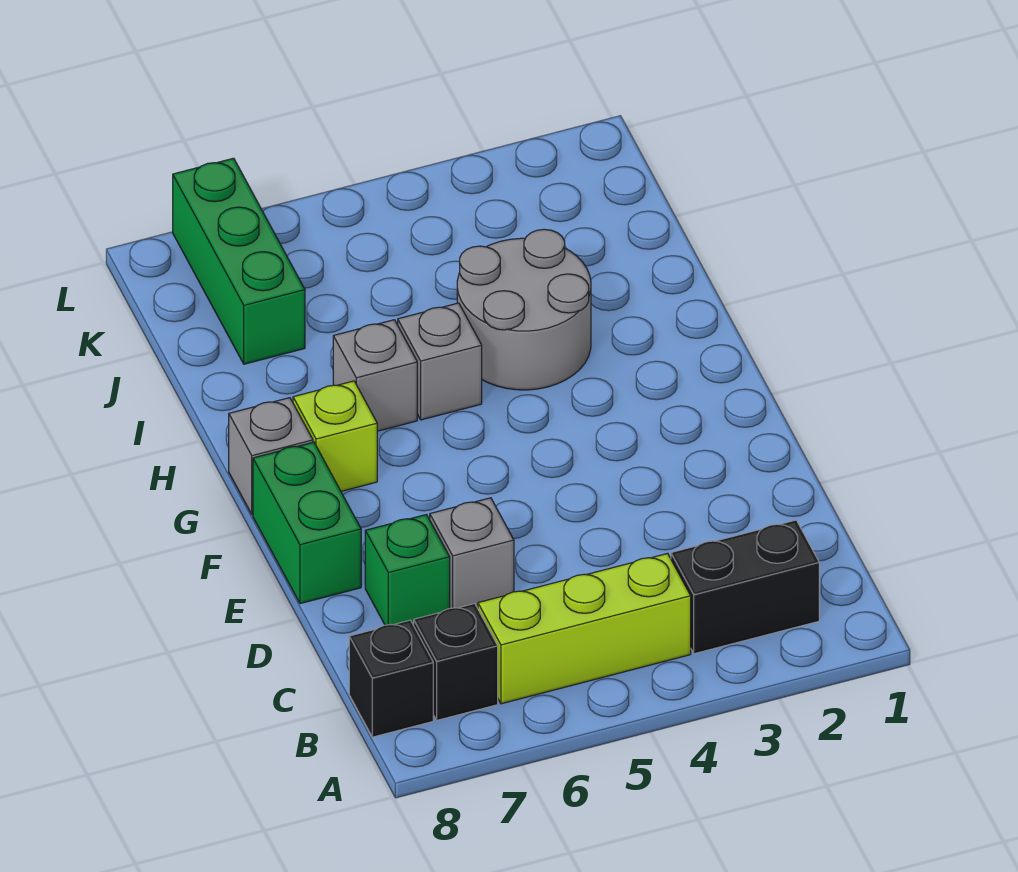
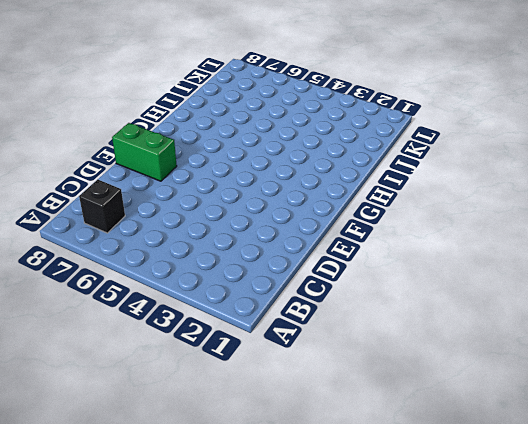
green brick E7:E8 level 1 -> green brick E8:F8 level 1
none -> black brick B2:B3 level 1
none -> lime brick B4:B6 level 1
none -> black brick B8 level 1

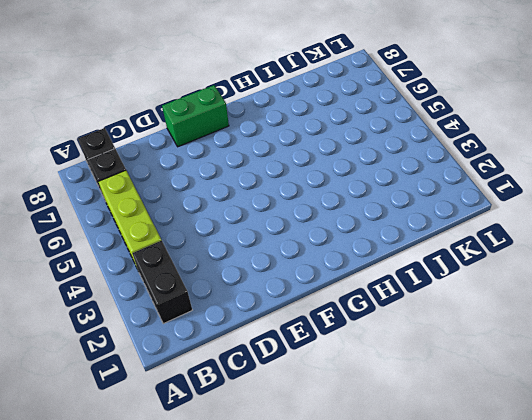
none -> grey brick D6 level 1
none -> green brick D7 level 1
none -> lime brick G7 level 1

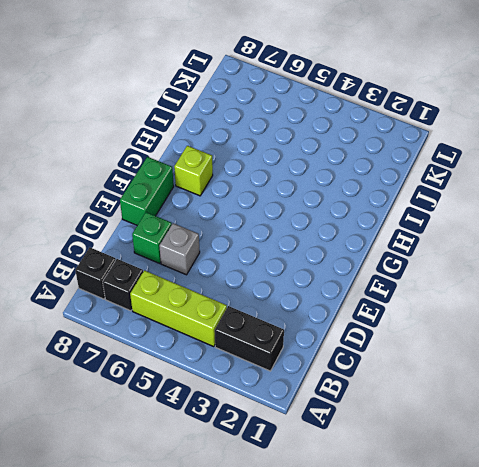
none -> grey brick G8 level 1
none -> grey round brick H3:I4 level 1
none -> grey brick H5 level 1

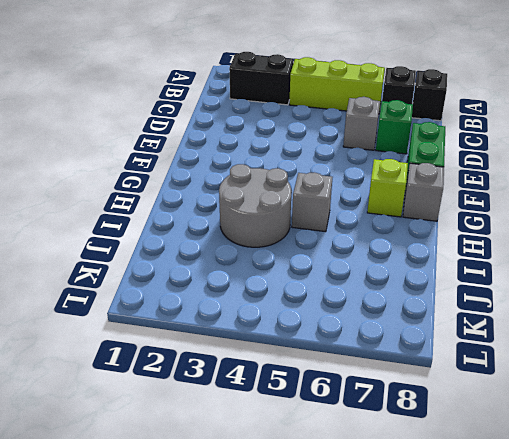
none -> grey brick H6 level 1
none -> green brick J7:L7 level 1

